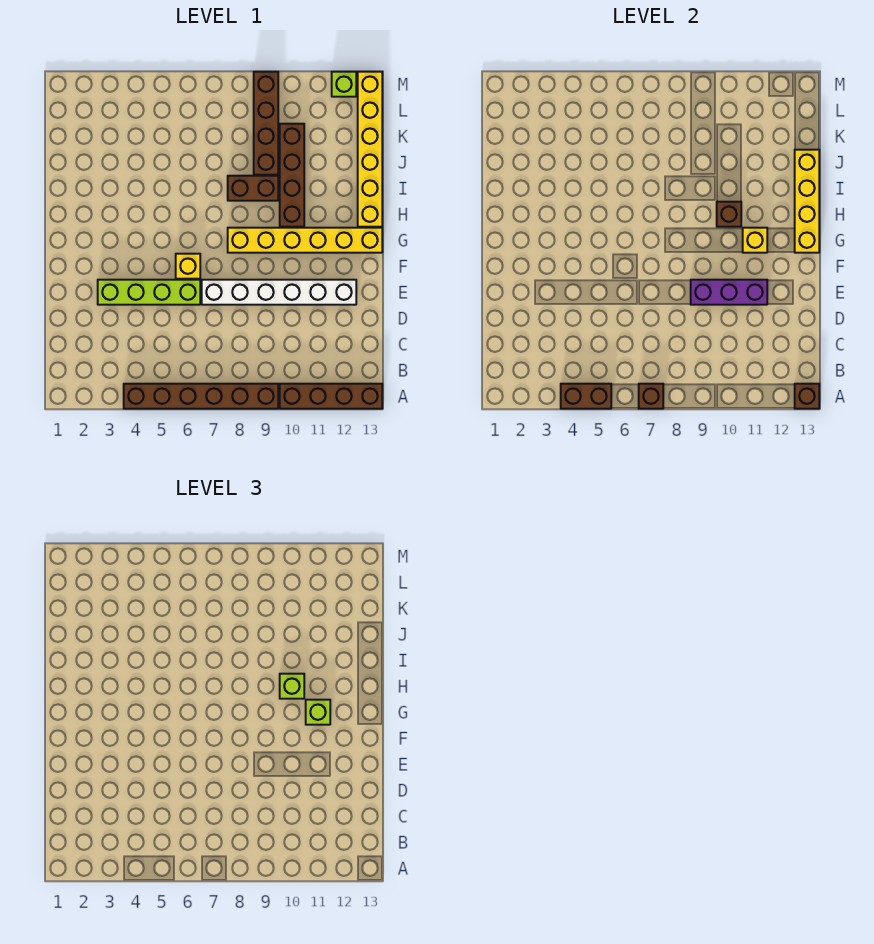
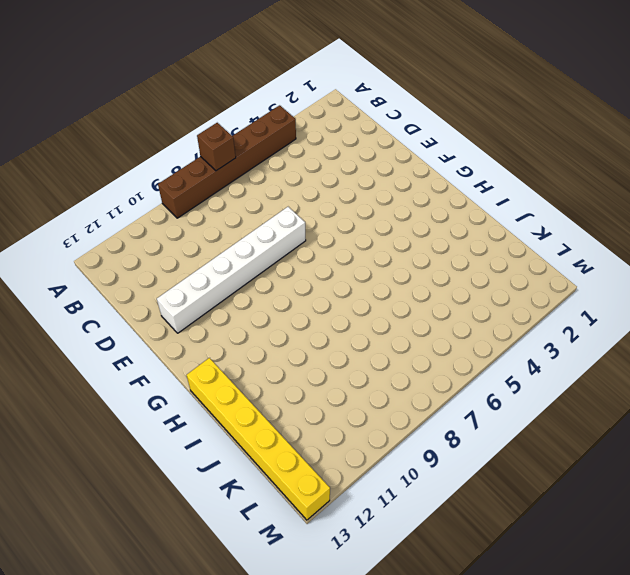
none -> brown brick A10:A13 level 1
none -> lime brick E3:E6 level 1
none -> yellow brick F6 level 1

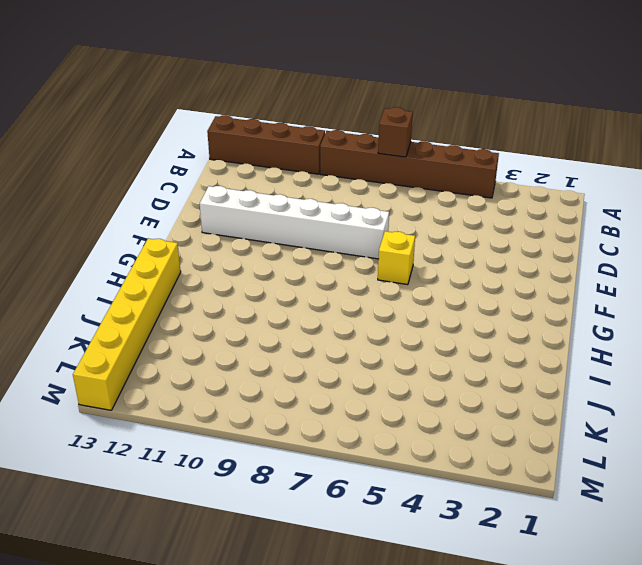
none -> lime brick E3:E6 level 1
none -> yellow brick G8:G13 level 1
none -> brown brick H10:K10 level 1

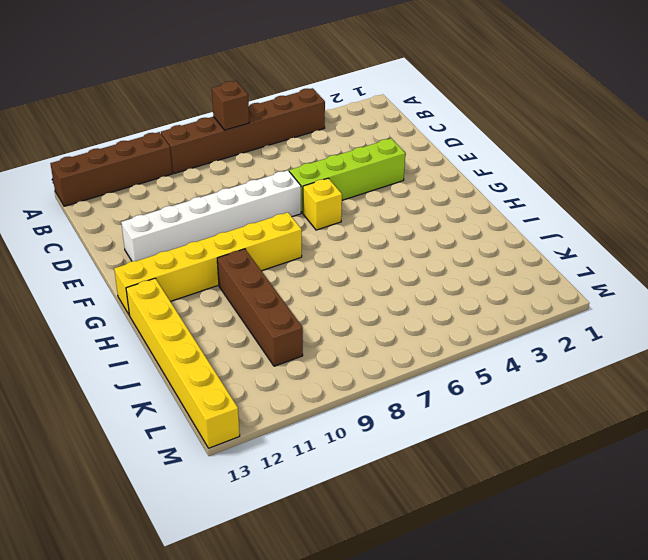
none -> brown brick I8:I9 level 1
none -> brown brick J9:M9 level 1
none -> lime brick M12 level 1

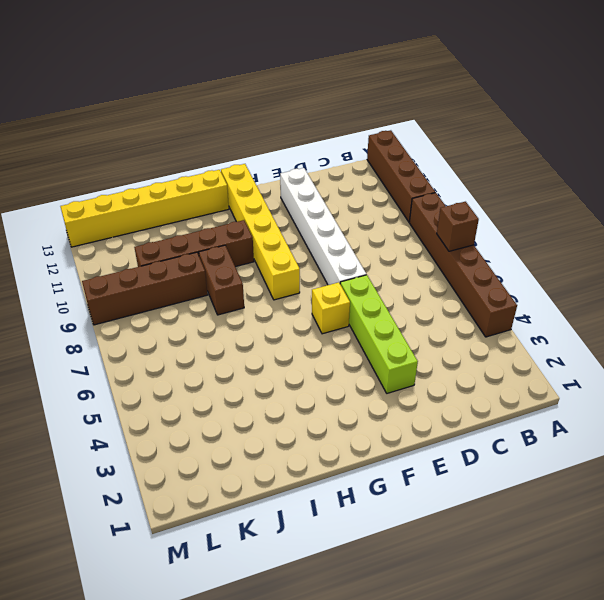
none -> lime brick M12 level 1
none -> brown brick A4:A5 level 2
none -> brown brick A13 level 2

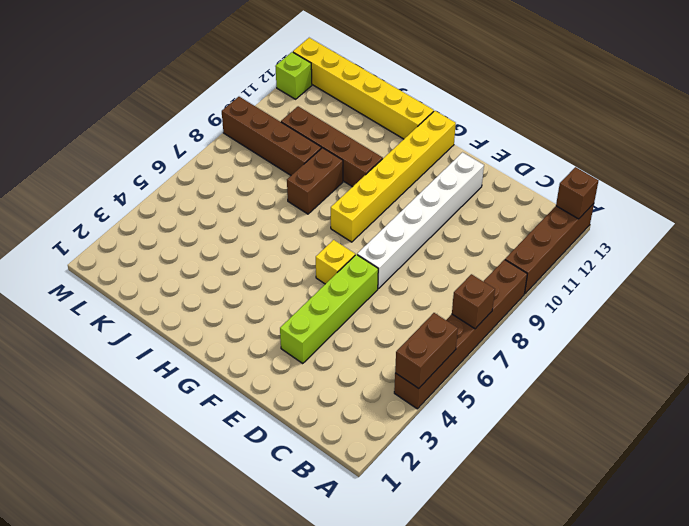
none -> purple brick E9:E11 level 2
none -> yellow brick G11 level 2
none -> yellow brick G13:J13 level 2

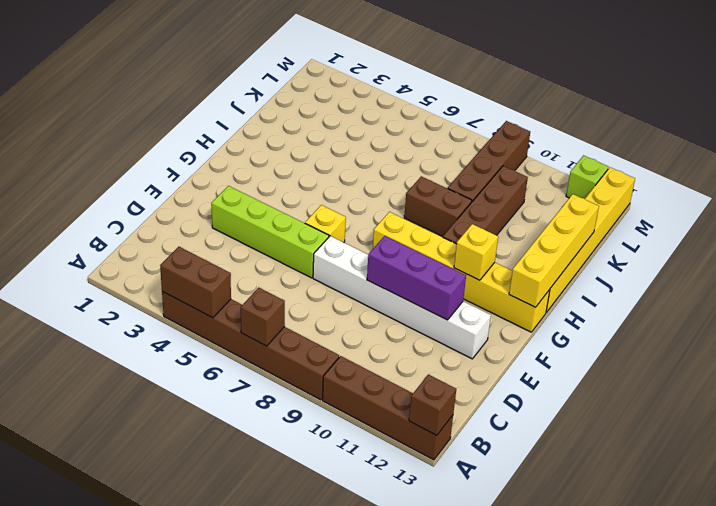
none -> brown brick H10 level 2
none -> lime brick G11 level 3
none -> lime brick H10 level 3

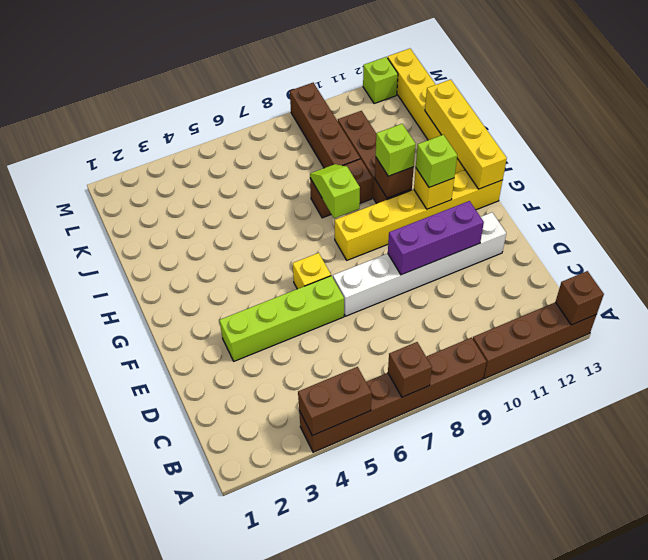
lime slope H8:I8 level 2 top H -> none

